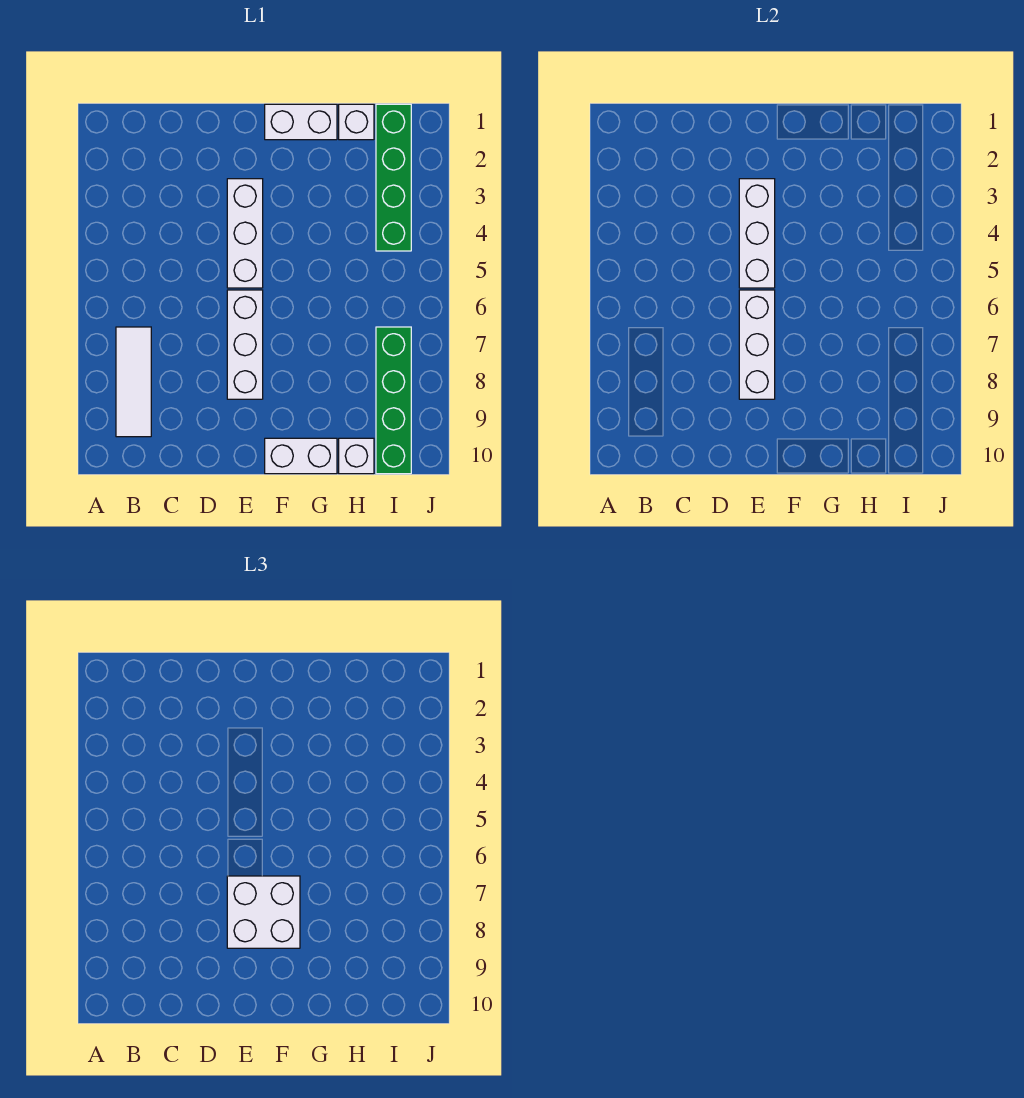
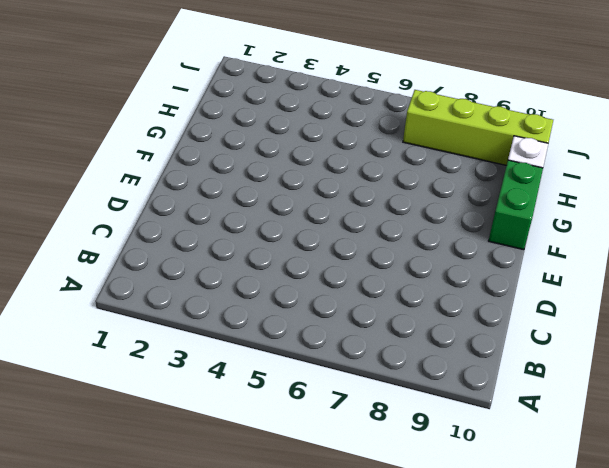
green brick F10:G10 level 1 -> white brick F10:G10 level 1
lime brick I7:I10 level 1 -> green brick I7:I10 level 1
none -> white tile B7:B9 level 1
none -> white brick E3:E5 level 1
none -> white brick E6:E8 level 1

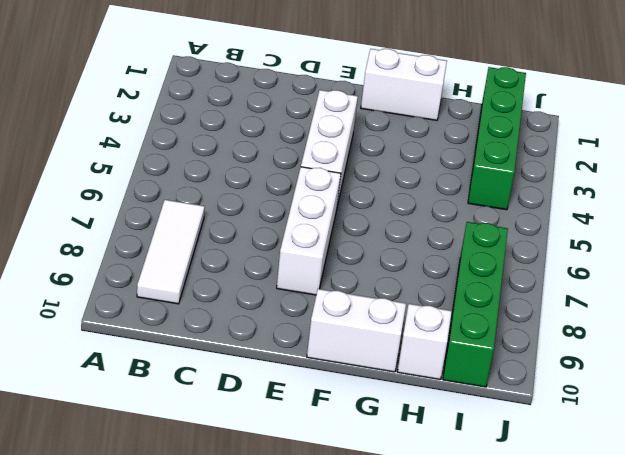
none -> white brick H1 level 1
none -> white brick E3:E5 level 2
none -> white brick E6:E8 level 2

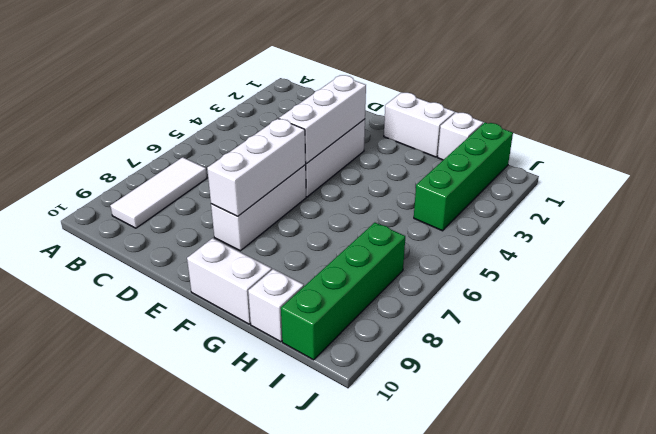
none -> white brick E7:F8 level 3

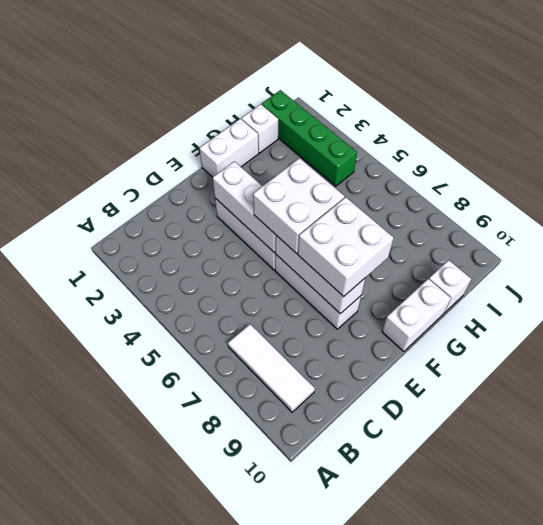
white brick E5:F6 level 3 -> none
none -> green brick I7:I10 level 1

